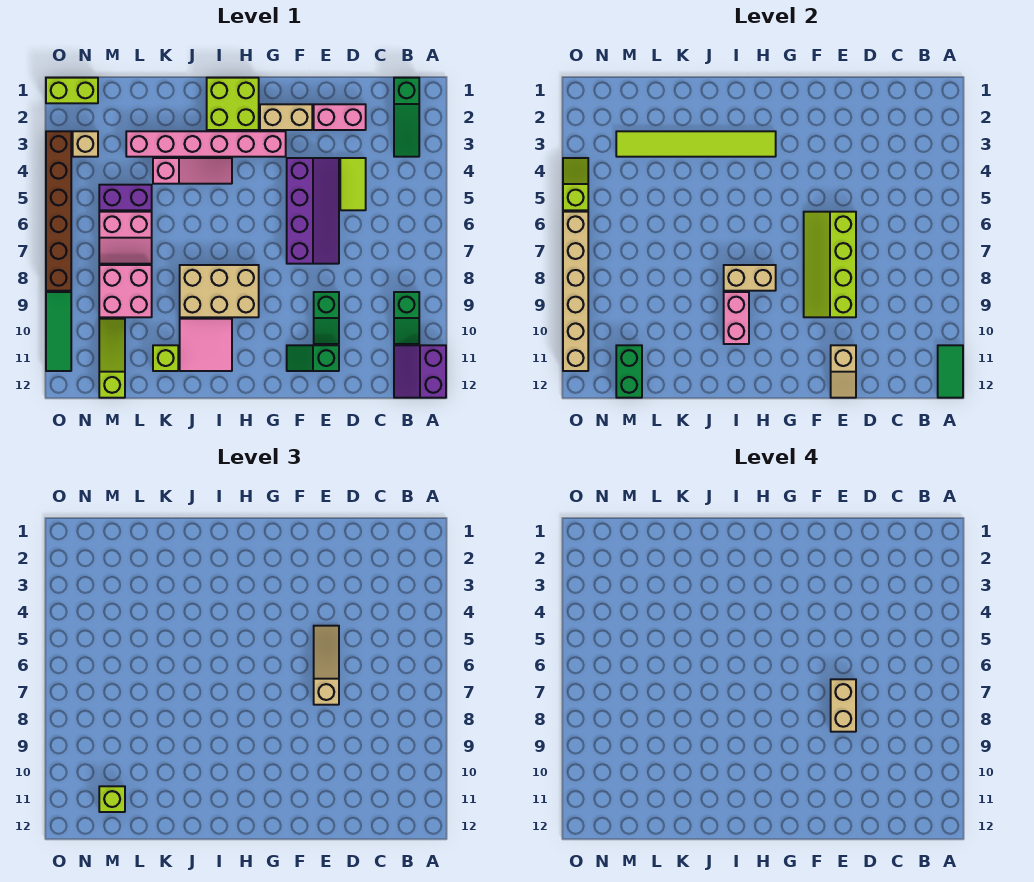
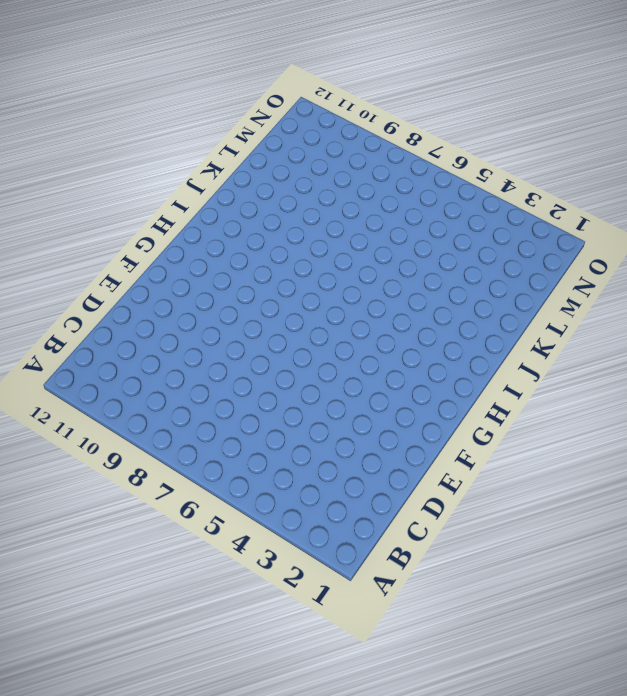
none -> purple slope A11:B12 level 1 top A
none -> green slope B1:B3 level 1 top 1
none -> green slope B9:B10 level 1 top 9
none -> pink brick D2:E2 level 1

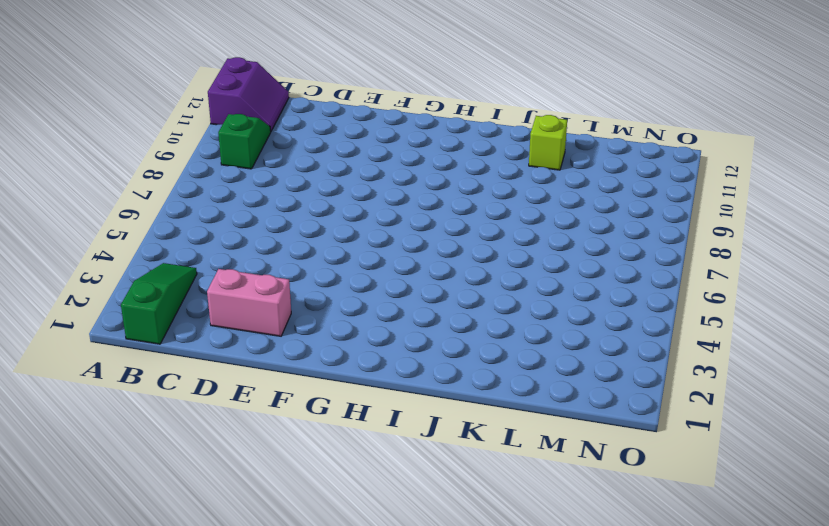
none -> lime tile D4:D5 level 1
none -> purple slope E4:F7 level 1 top F
none -> green slope E9:E10 level 1 top 9
none -> green slope E11:F11 level 1 top E

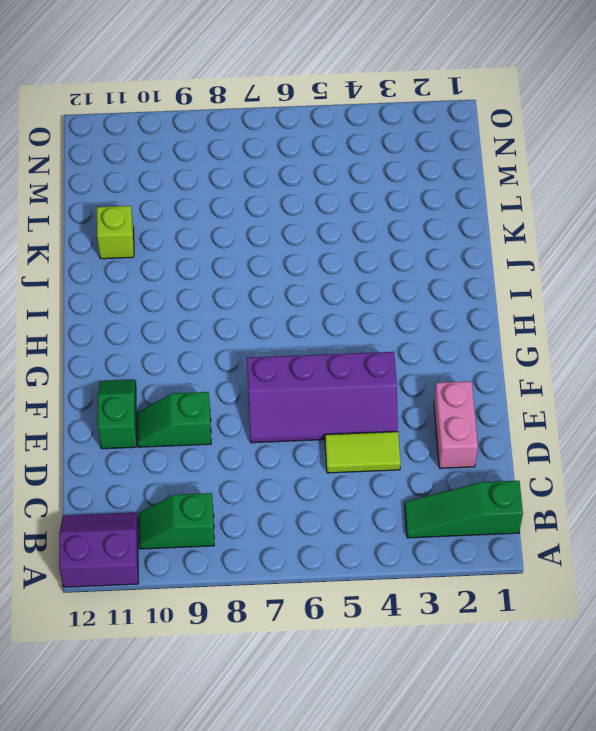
none -> tan brick F2:G2 level 1
none -> pink brick G3:L3 level 1
none -> lime brick H1:I2 level 1
none -> tan brick H8:J9 level 1

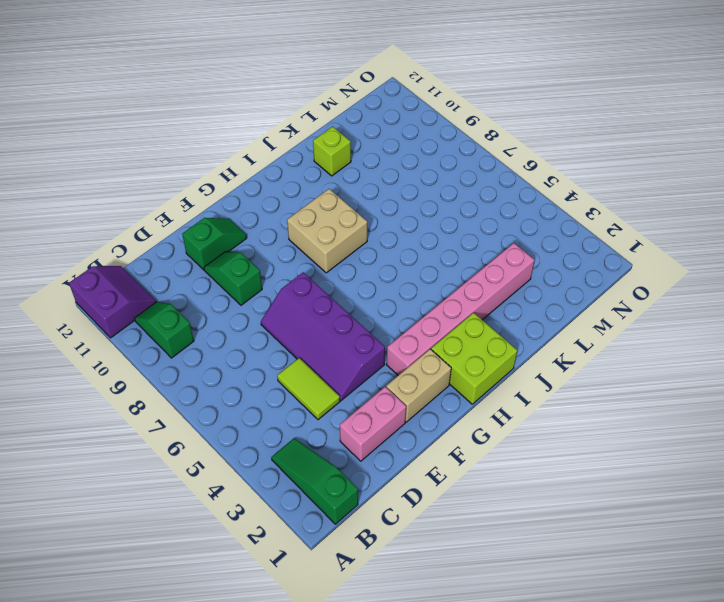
tan brick H8:I9 level 1 -> tan brick H8:J9 level 1
none -> pink slope I4:K4 level 1 top K
none -> pink tile I10:J11 level 1
none -> purple brick L5:M5 level 1
none -> pink slope L6:M7 level 1 top 6

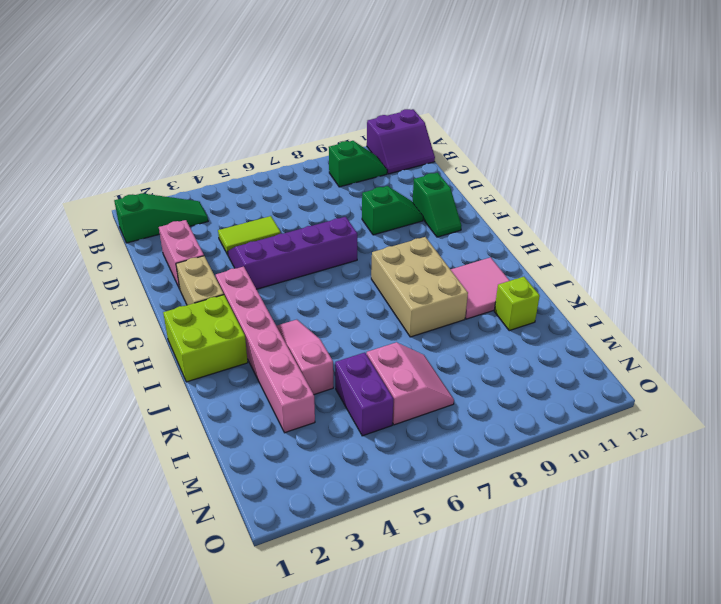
none -> pink brick L8:M9 level 1
none -> lime slope M10:M12 level 1 top 12
none -> lime brick N1:O1 level 1
none -> tan brick N3 level 1

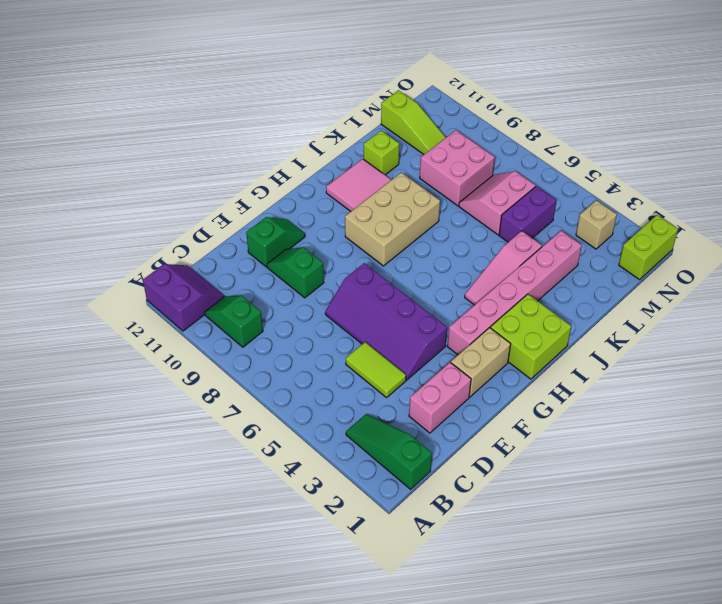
none -> brown brick O3:O8 level 1
none -> green tile O9:O11 level 1
none -> green tile A11:A12 level 2
none -> lime slope E6:F9 level 2 top E

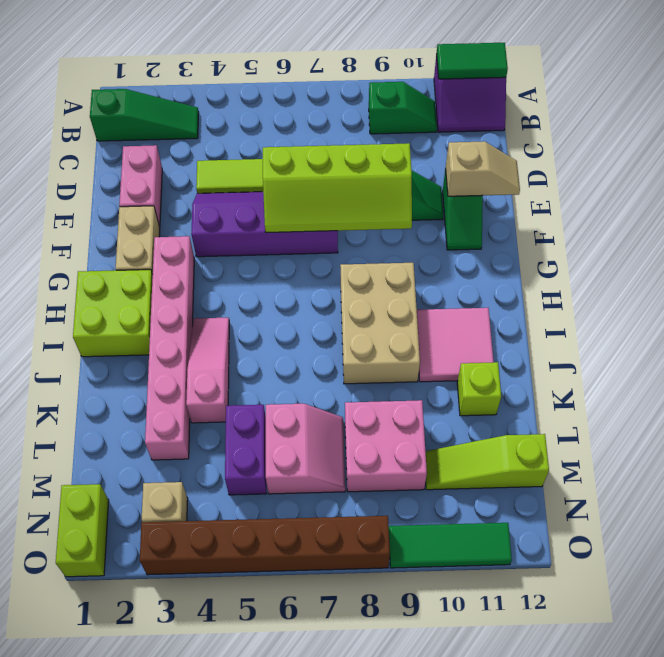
none -> lime tile H3:M3 level 2
none -> tan brick H8:I8 level 2
none -> pink brick I9:I10 level 2
none -> green brick M11:M12 level 2

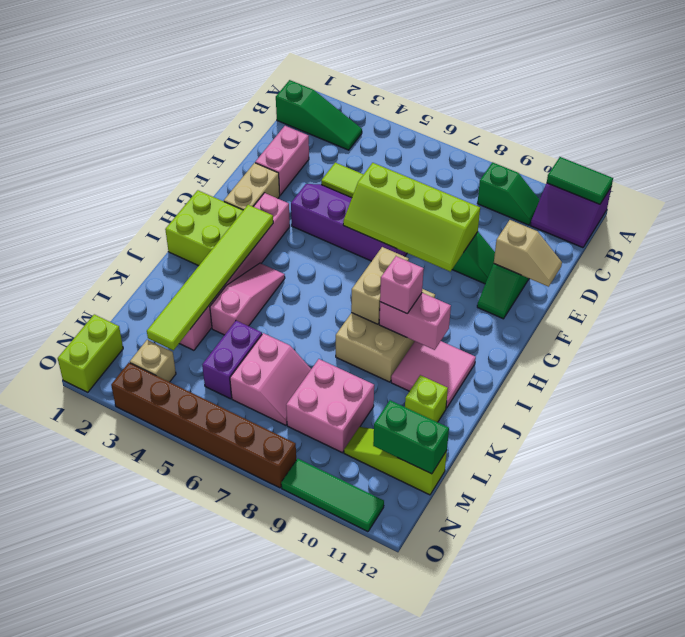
pink brick I9 level 3 -> none
none -> lime slope O4:O5 level 2 top 5
none -> tan brick O6:O11 level 2
none -> tan slope E5:E7 level 3 top 7
none -> lime brick M11 level 3

